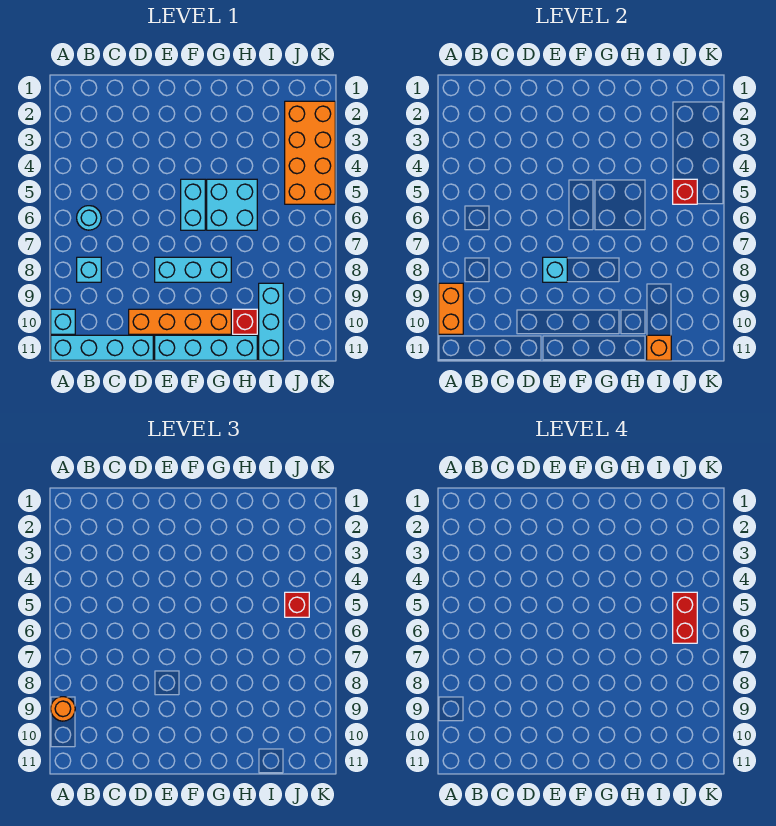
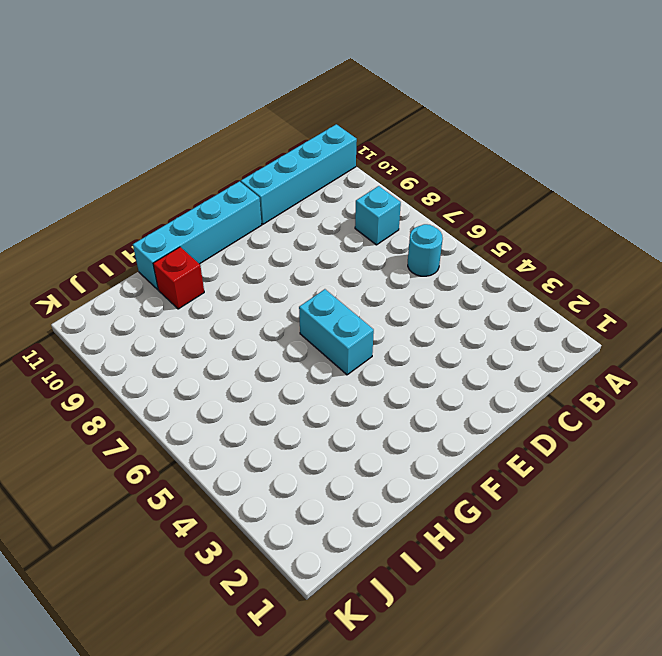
none -> cyan brick A10 level 1
none -> orange brick D10:G10 level 1
none -> cyan brick E8:G8 level 1

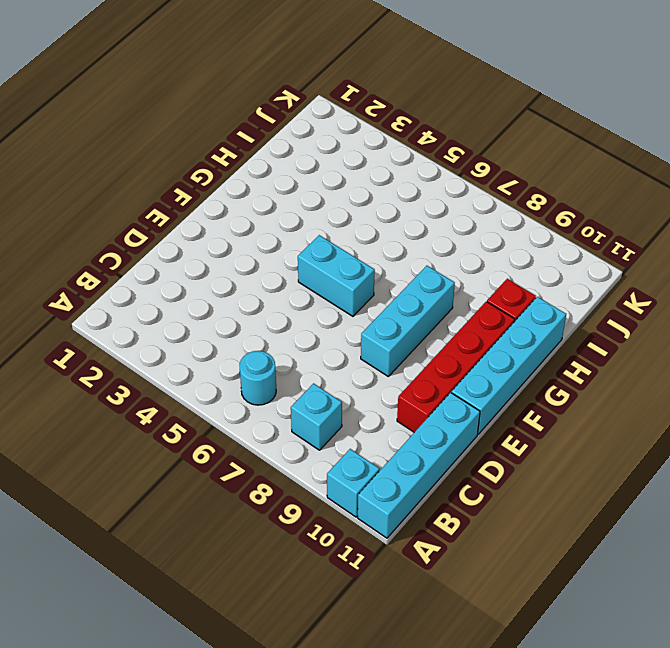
red brick D10:G10 level 1 -> orange brick D10:G10 level 1
none -> cyan brick G5:H6 level 1
none -> cyan brick I9:I11 level 1
none -> orange brick J2:K5 level 1

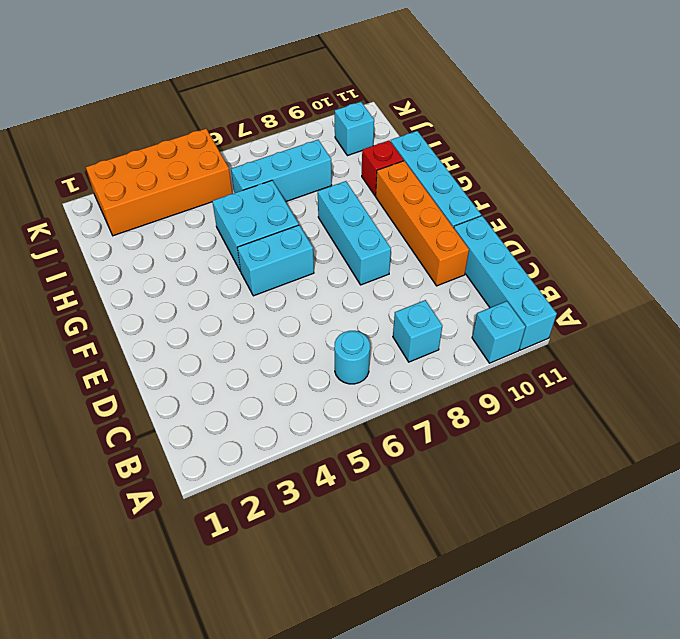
cyan brick I6:I8 level 1 -> cyan brick I9:I11 level 1
cyan brick J10 level 1 -> cyan brick E8 level 2
none -> orange brick A9:A10 level 2
none -> orange brick I11 level 2
none -> red brick J5 level 2

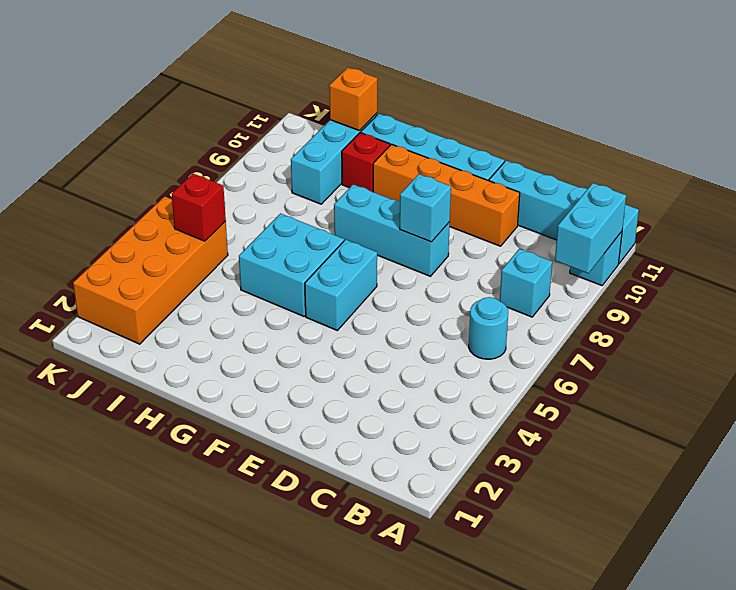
cyan brick A9:A10 level 2 -> orange brick A9:A10 level 2
none -> orange round brick A9 level 3
none -> red brick J5 level 3
none -> red brick J5:J6 level 4

